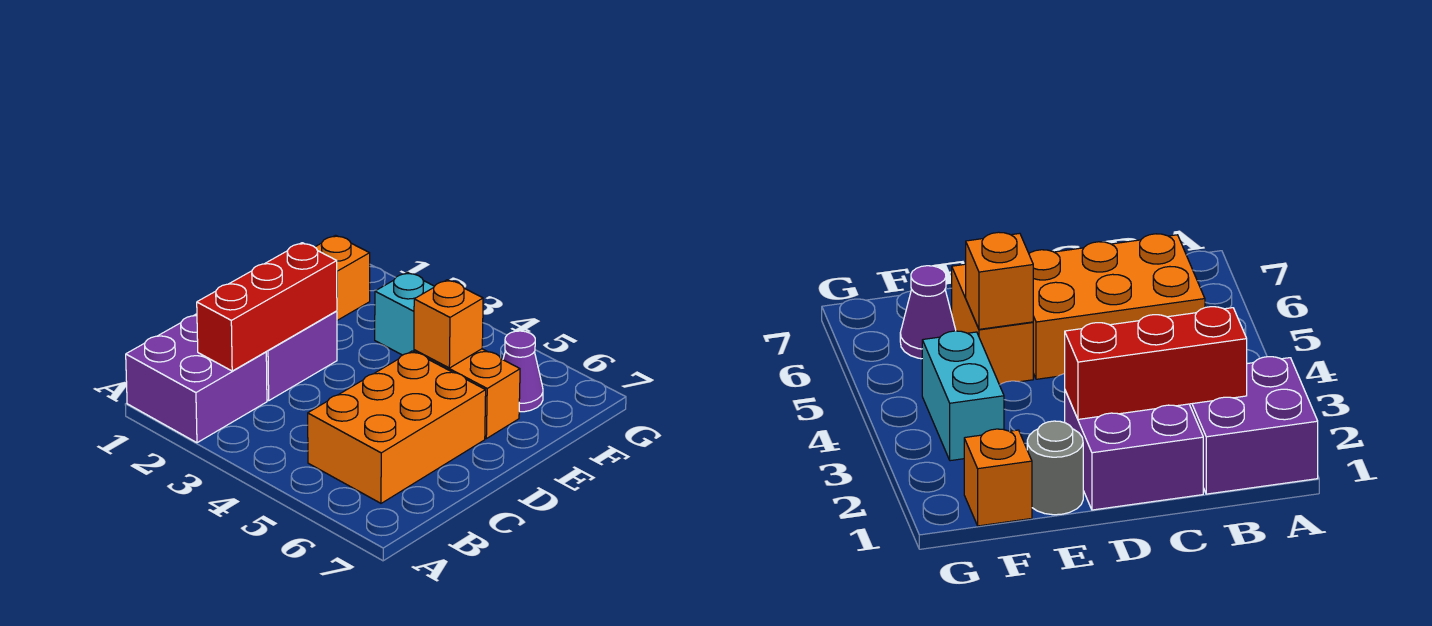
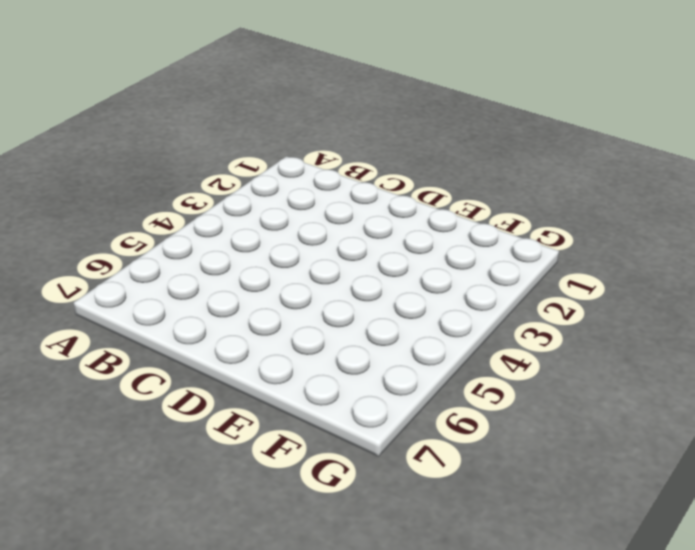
none -> purple brick A1:B2 level 1
none -> orange brick B5:D6 level 1

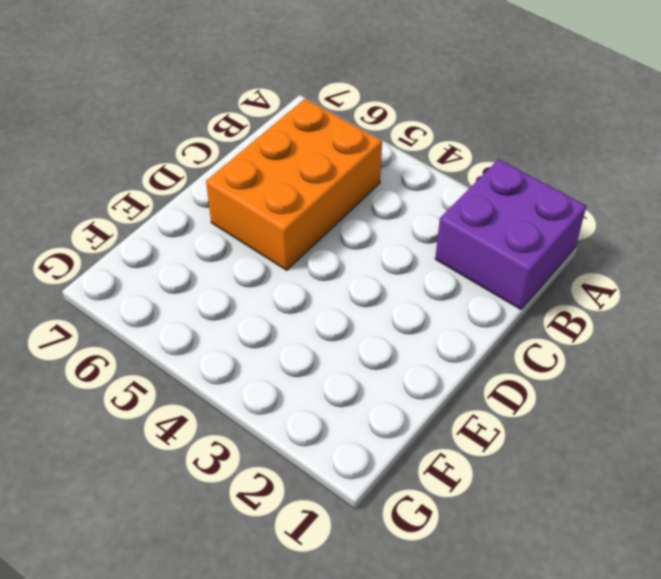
none -> purple brick C1:D2 level 1
none -> grey round brick E1 level 1

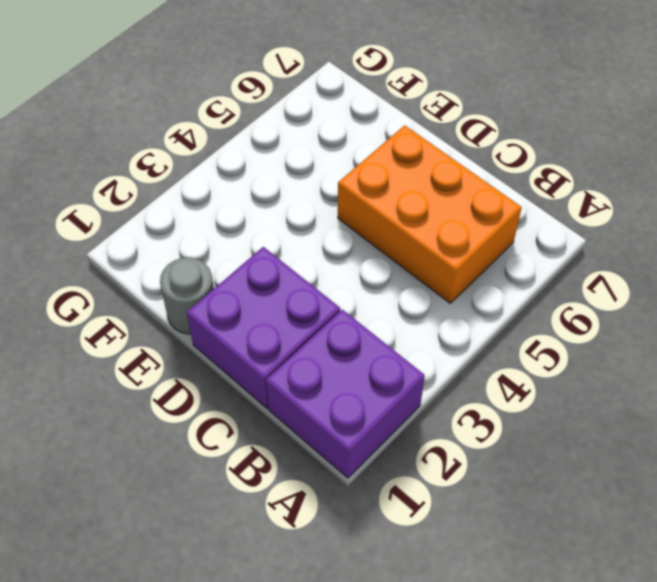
none -> orange brick E5:E6 level 1
none -> orange brick F1 level 1

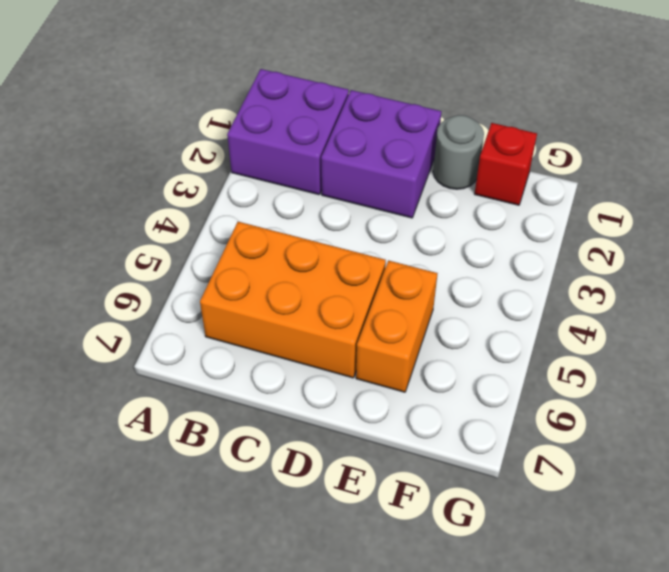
red brick F1 level 1 -> orange brick F1 level 1
none -> cyan brick F3:F4 level 1
none -> purple cone F6 level 1

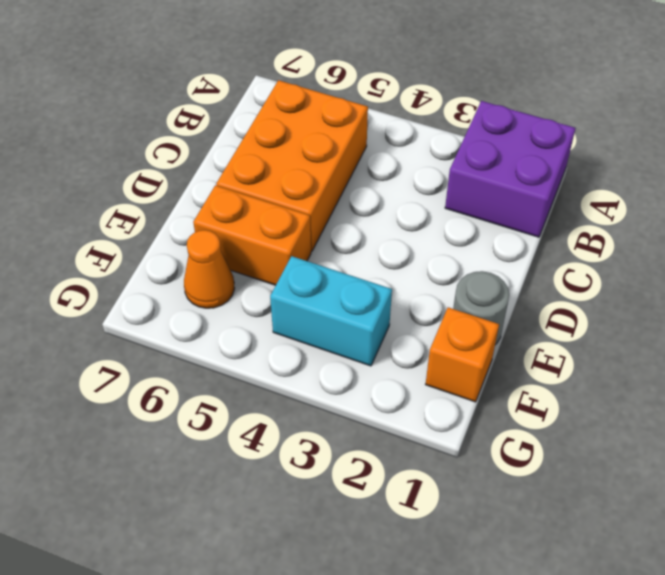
orange cone F6 level 1 -> purple cone F6 level 1
none -> purple brick C1:D2 level 1
none -> red brick B2:D2 level 2

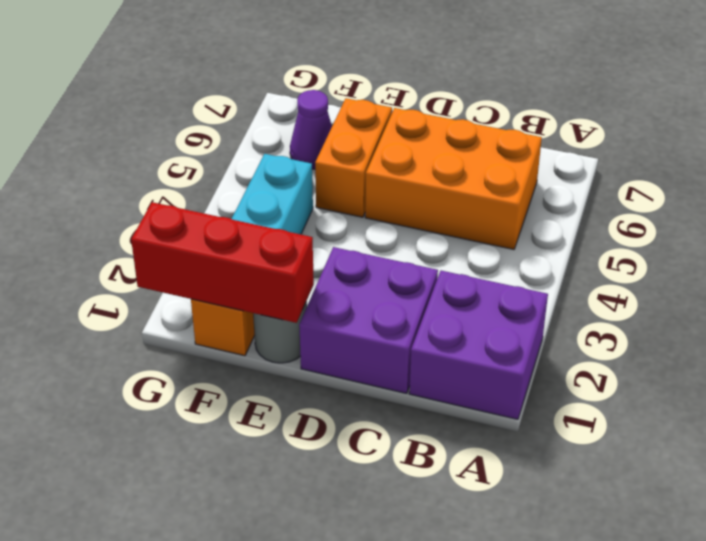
red brick E1:G1 level 2 -> red brick B2:D2 level 2
none -> orange brick E5 level 2

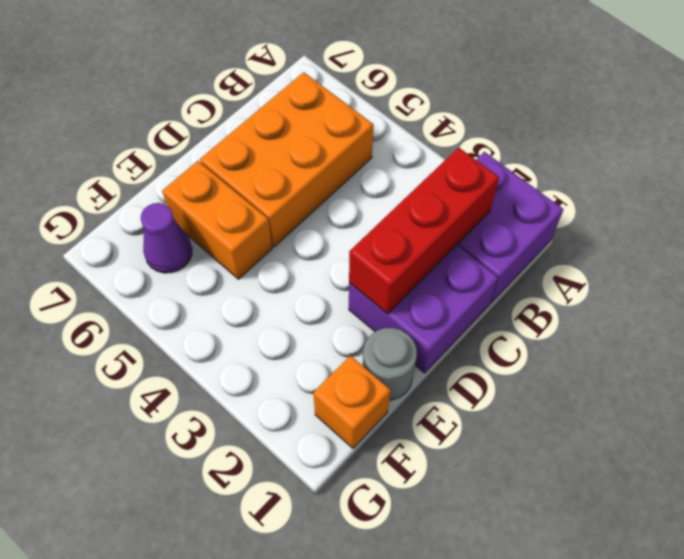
none -> cyan brick F3:F4 level 1
none -> orange brick E5 level 2

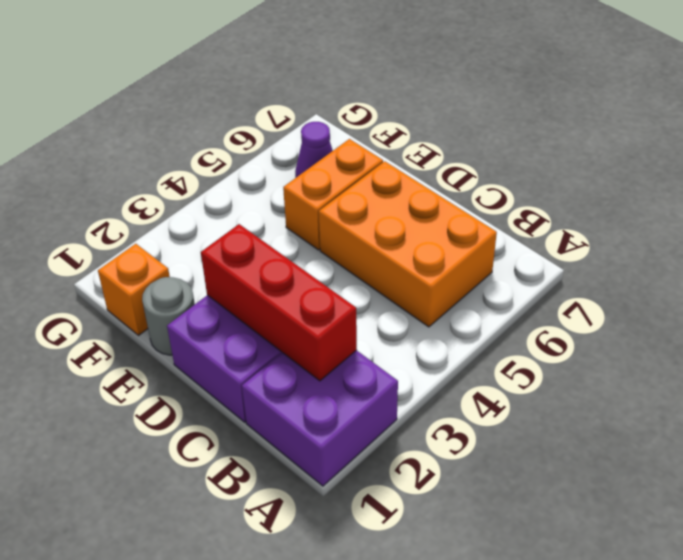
none -> cyan brick F3:F4 level 1
none -> orange brick E5 level 2

